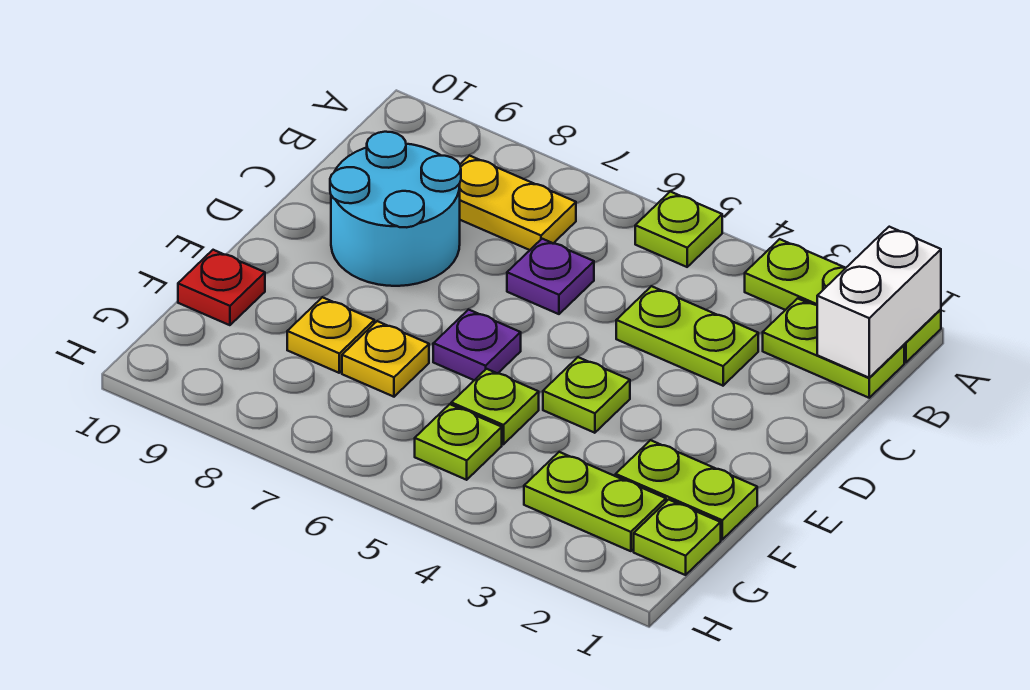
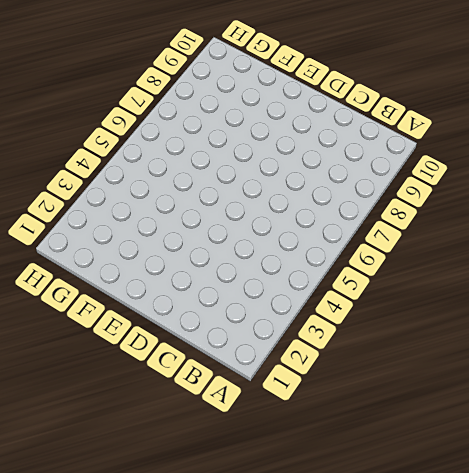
none -> lime plate A1:A3 level 1
none -> lime plate A5 level 1
none -> lime plate B1:B2 level 1

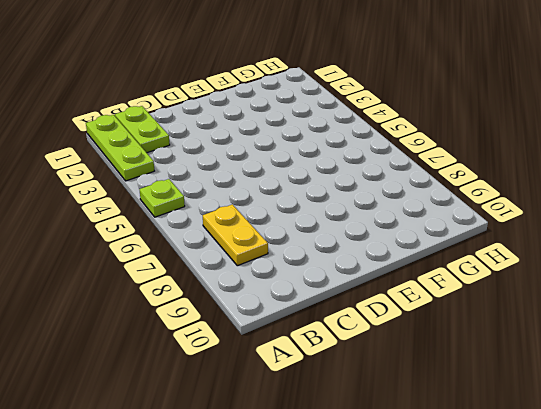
none -> lime plate C3:C4 level 1
none -> purple plate C6 level 1
none -> cyan round brick C8:D9 level 1

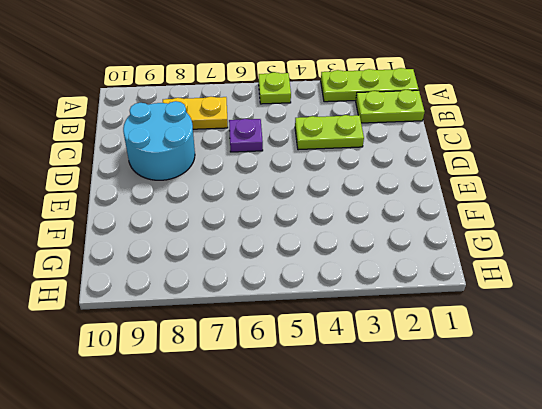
none -> lime plate E4 level 1
none -> purple plate E6 level 1
none -> lime plate F1:F2 level 1

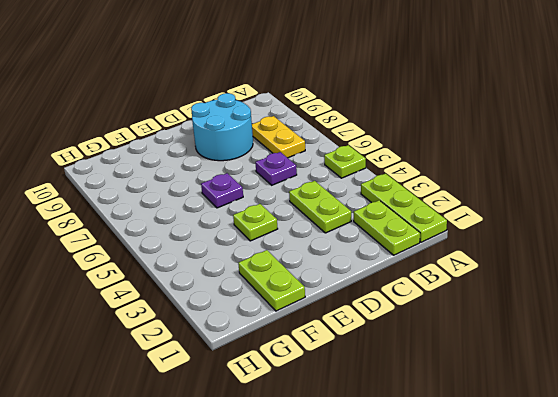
none -> lime plate F5 level 1
none -> yellow plate F7 level 1
none -> yellow plate F8 level 1

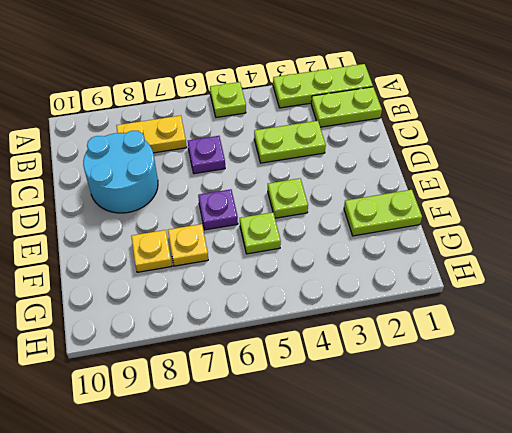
none -> red plate F10 level 1
none -> lime plate G1 level 1
none -> lime plate G2:G3 level 1

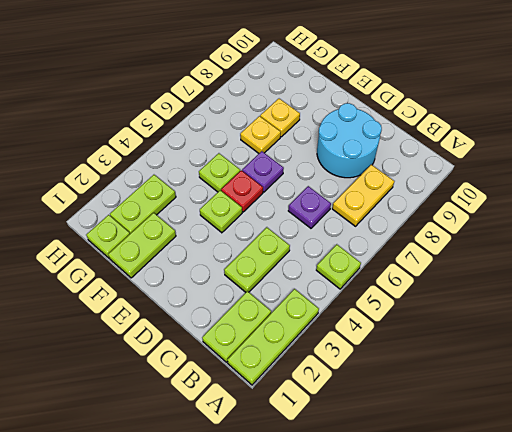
red plate E5 level 1 -> red plate F10 level 1
none -> lime plate G5 level 1
none -> white brick A1:B1 level 2

